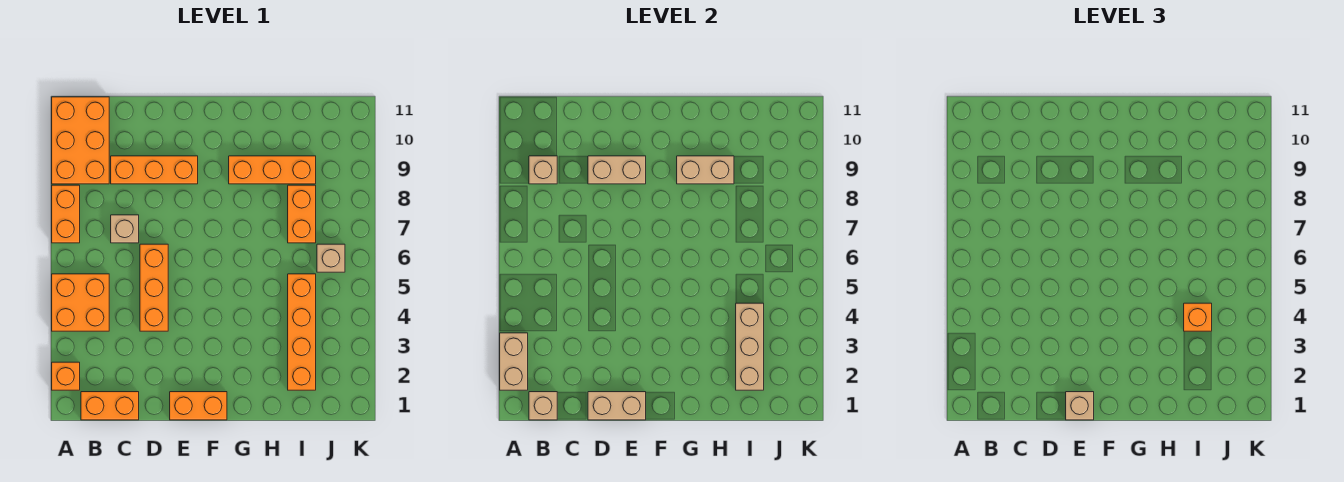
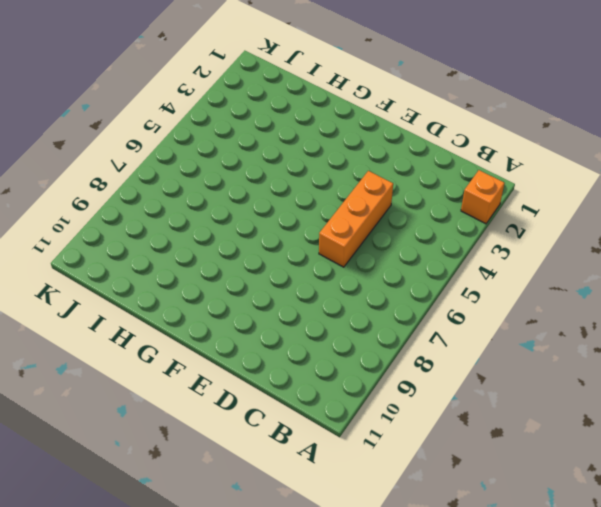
none -> orange brick A4:B5 level 1
none -> orange brick A7:A8 level 1
none -> orange brick A9:B11 level 1

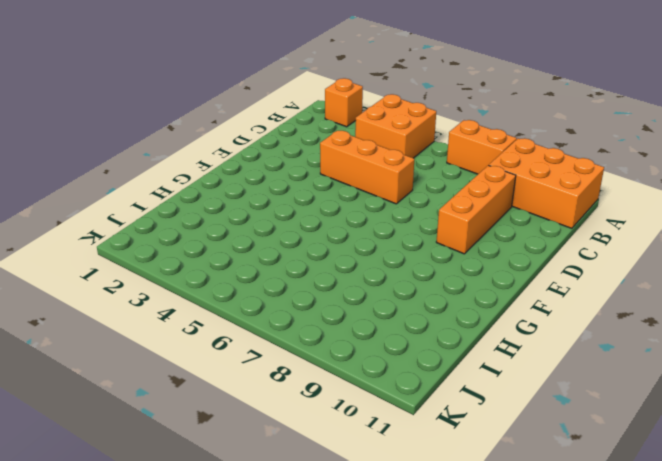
none -> orange brick B1:C1 level 1
none -> tan brick C7 level 1
none -> orange brick E1:F1 level 1

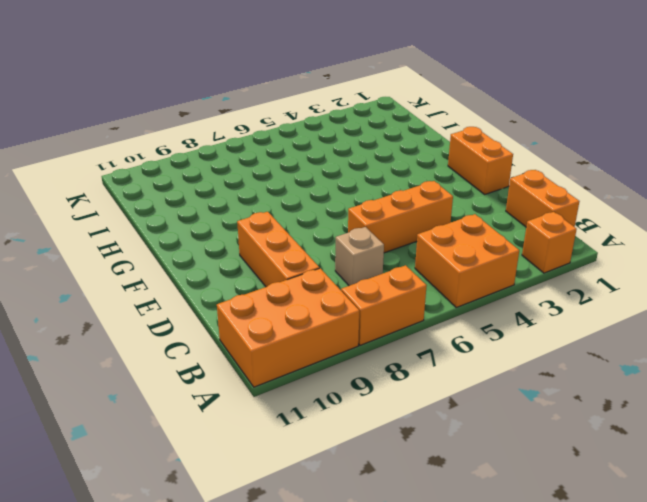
none -> orange brick G9:I9 level 1
none -> orange brick I2:I5 level 1
none -> orange brick I7:I8 level 1

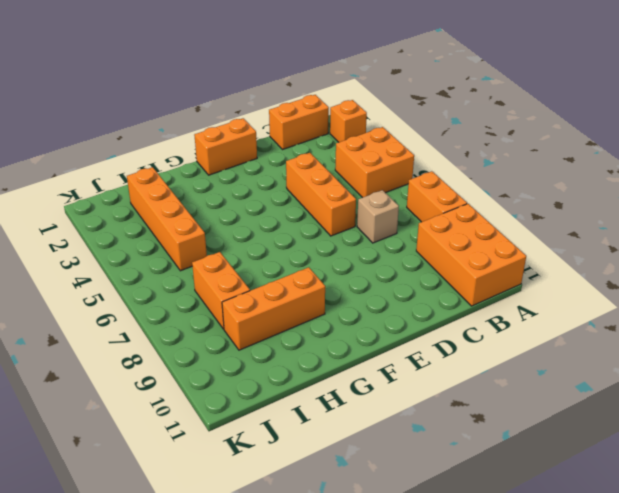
none -> orange brick C9:E9 level 1
none -> tan brick J6 level 1
none -> tan brick A2:A3 level 2

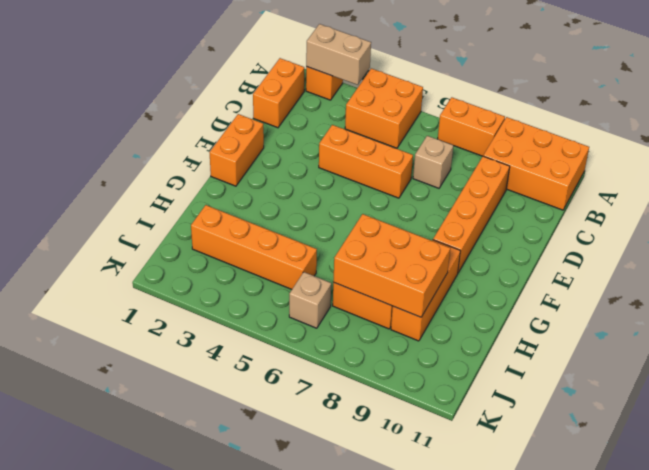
orange brick C9:F9 level 1 -> orange brick C9:E9 level 1
orange brick H7:I9 level 2 -> tan brick G9:H9 level 2
none -> tan brick B1 level 2
none -> tan brick B9 level 2
none -> tan brick D1:E1 level 2

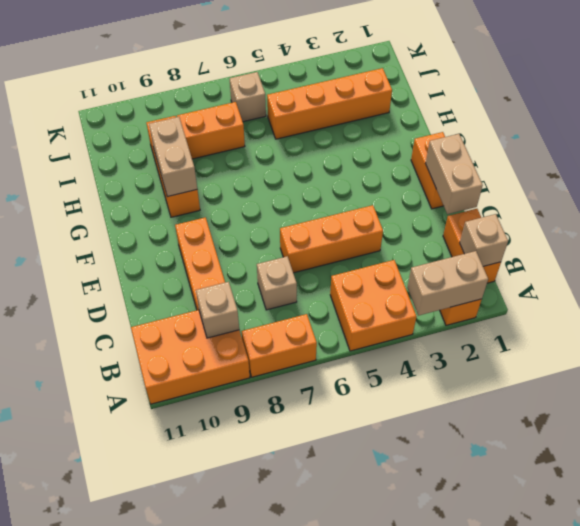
none -> tan brick D9:E9 level 2
none -> tan brick I2:I4 level 2
none -> tan brick E1 level 3

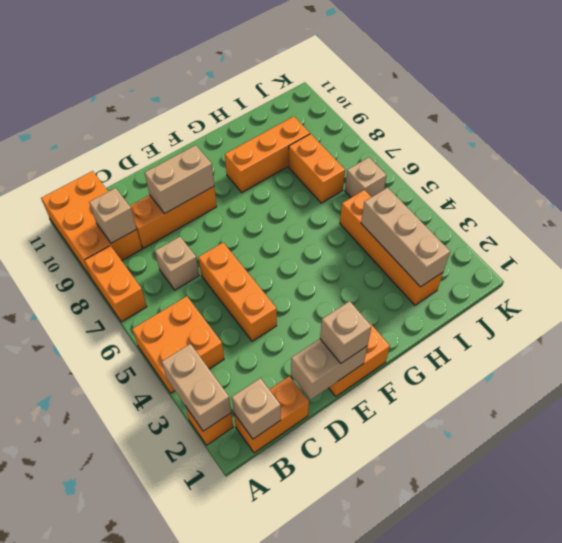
none -> tan brick G9:H9 level 2
none -> orange brick I4 level 3

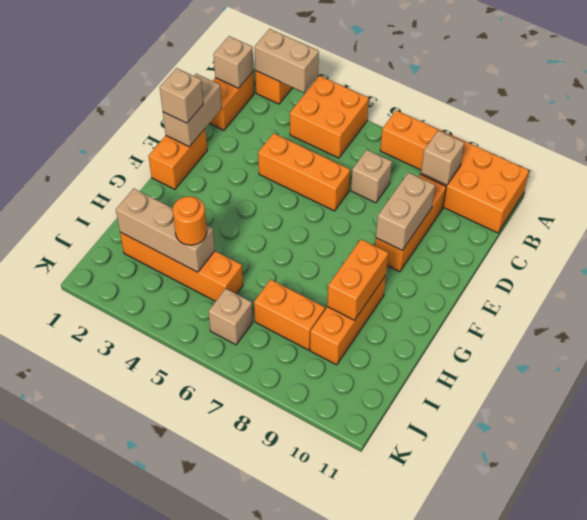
orange brick G9:H9 level 2 -> tan brick G9:H9 level 2
orange round brick I4 level 3 -> orange brick I4 level 3

